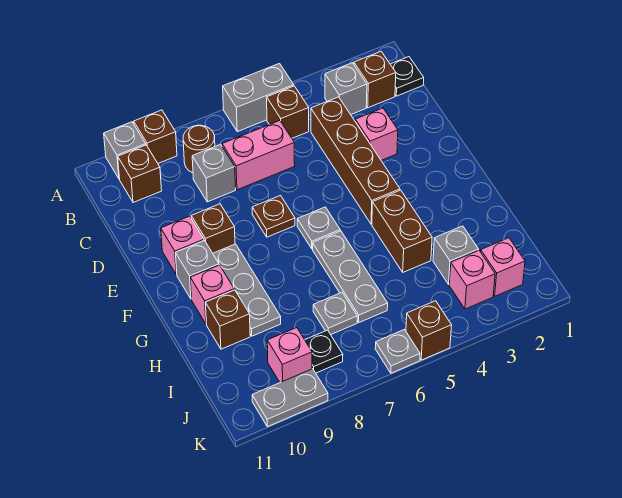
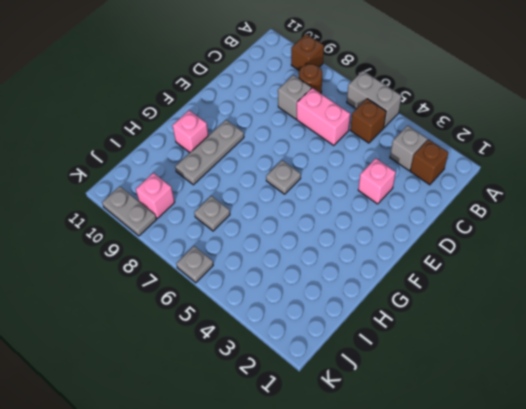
none -> grey brick A10 level 1
none -> black plate B1 level 1
none -> brown brick B10 level 1
none -> brown brick C4:F4 level 1

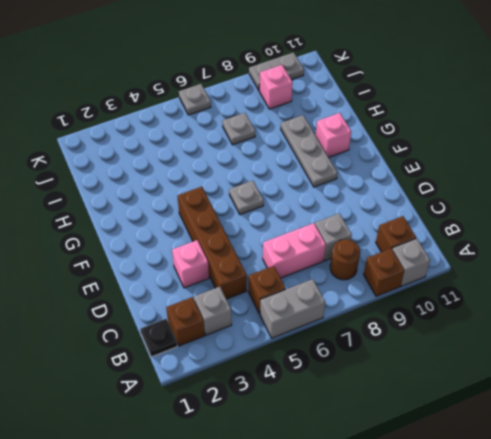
none -> brown plate E7 level 1
none -> brown brick E9 level 1
none -> pink brick E10 level 1
none -> grey brick F10 level 1

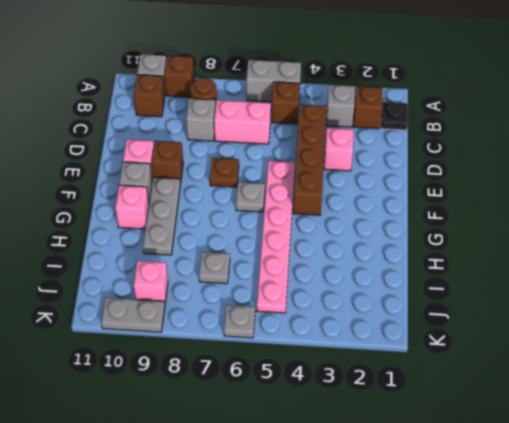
pink plate E5:J5 level 1 -> none
none -> brown brick G4:H4 level 1
none -> grey plate G6:I6 level 1
none -> brown brick H10 level 1
none -> grey brick I3 level 1

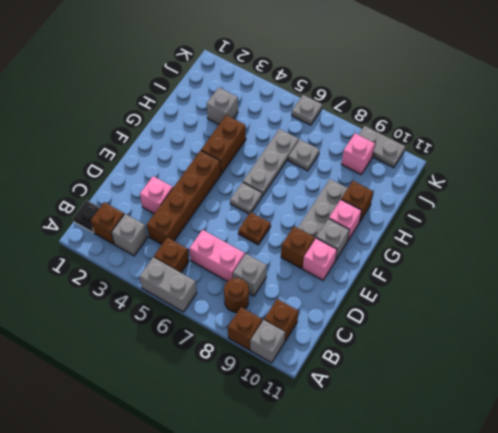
none -> pink brick J2 level 1
none -> pink brick J3 level 1
none -> black plate J8 level 1
none -> brown brick K5 level 1

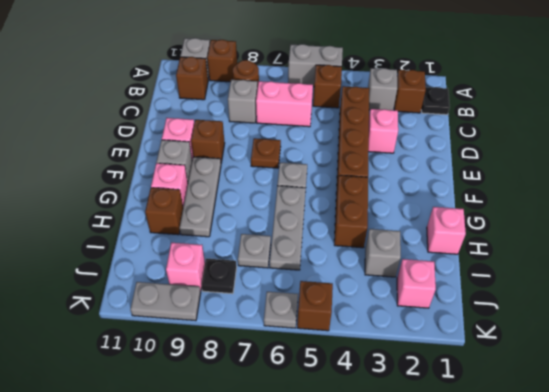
pink brick H1 level 1 -> pink brick J3 level 1

